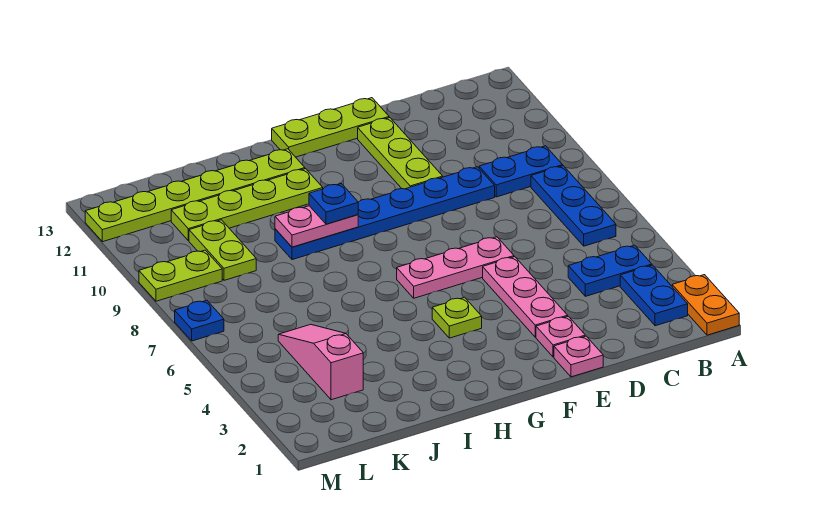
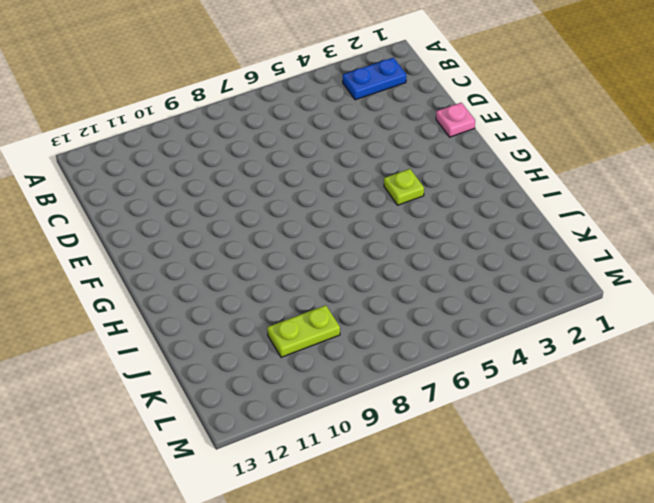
none -> orange plate A1:A2 level 1
none -> blue plate B4:C4 level 1
none -> blue plate B6:B8 level 1

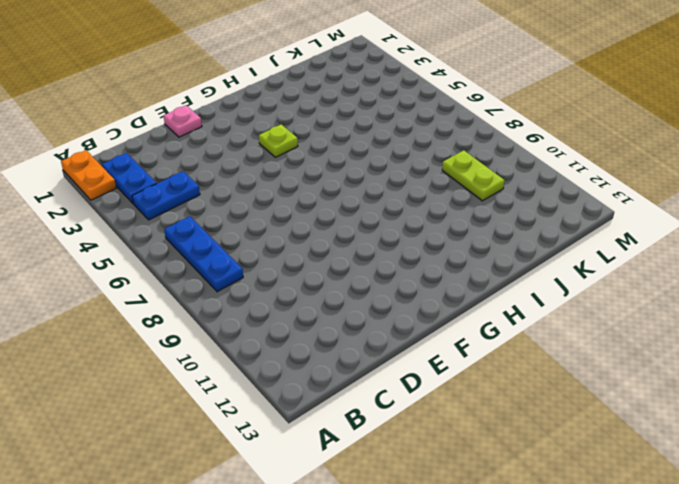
none -> blue plate B9:C9 level 1
none -> blue plate D9:I9 level 1
none -> pink plate E2 level 1

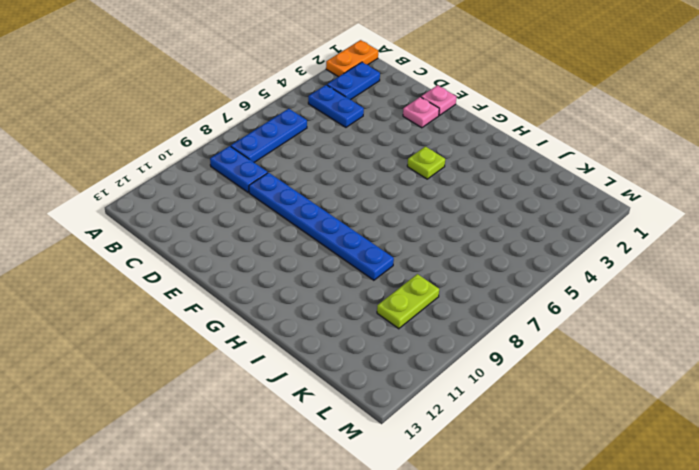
none -> pink plate E3:E5 level 1
none -> pink plate E6:G6 level 1
none -> lime plate E10:E12 level 1

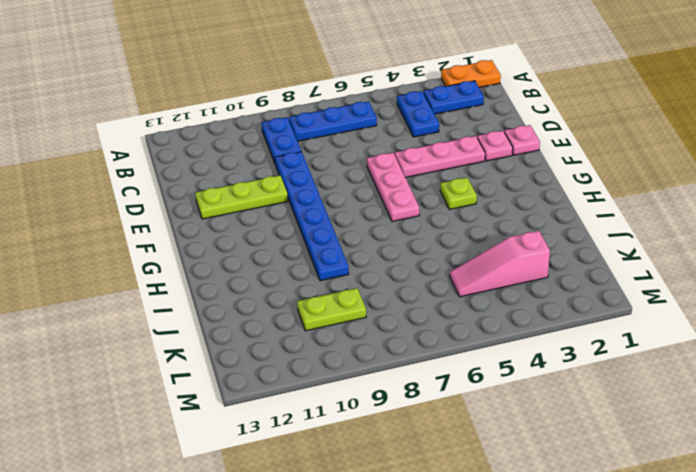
none -> lime plate E13:G13 level 1
none -> lime plate H11:K11 level 1
none -> lime plate H12:M12 level 1

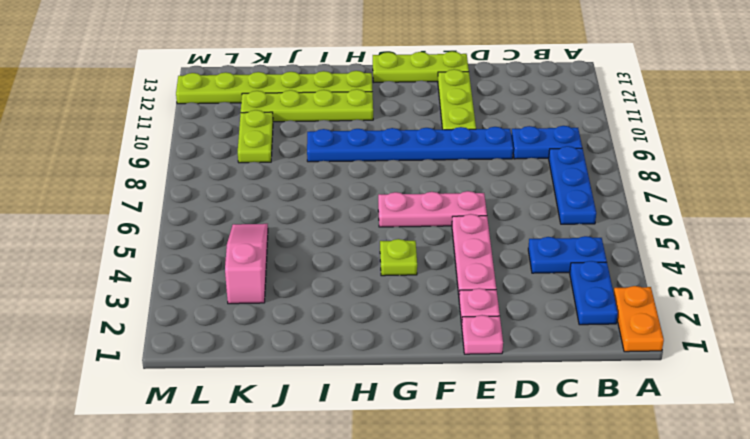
none -> lime plate L9:M9 level 1
none -> blue plate M7 level 1
none -> pink plate H9:I9 level 2

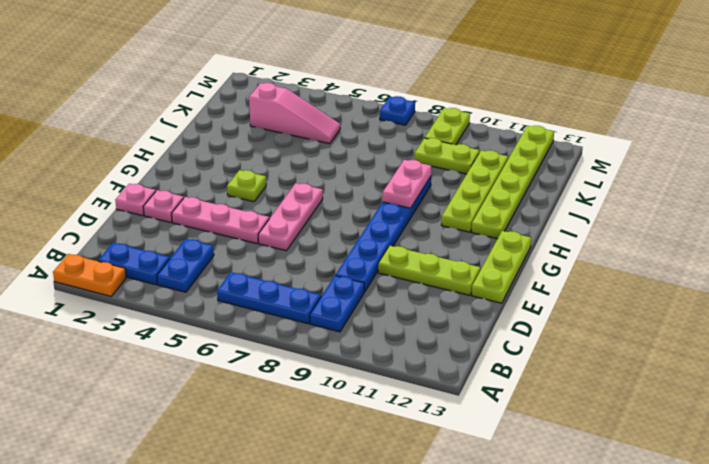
none -> blue plate H9 level 3

